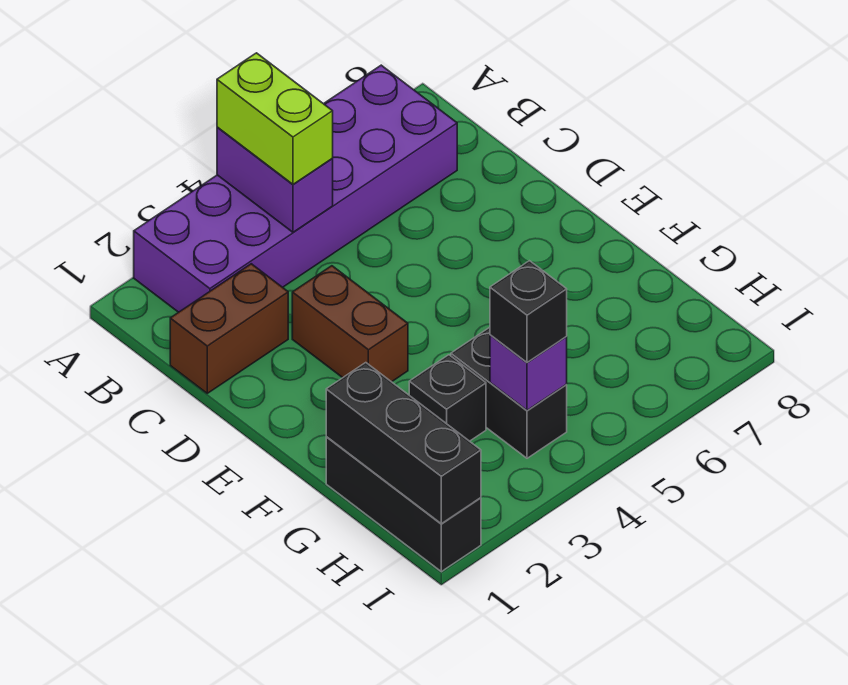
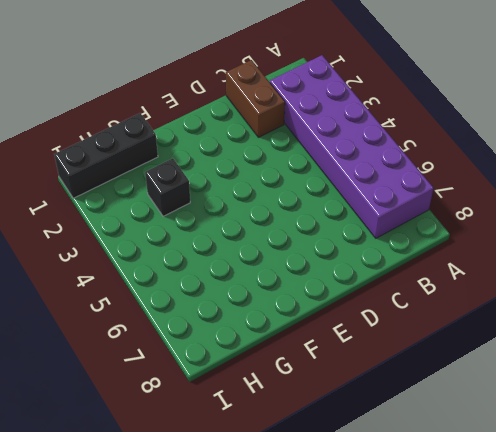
none -> brown brick D3:E3 level 1
none -> black brick G4:H4 level 1

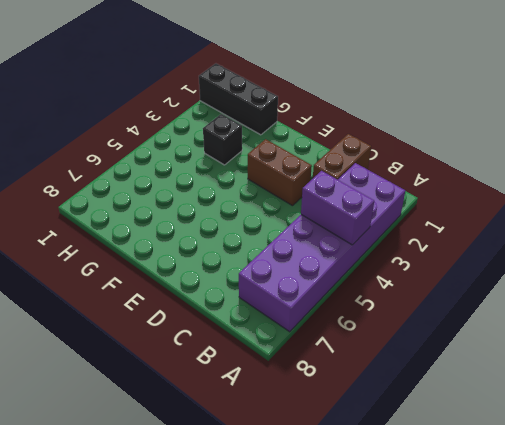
none -> black brick G4:H4 level 1
none -> black brick G1:I1 level 2

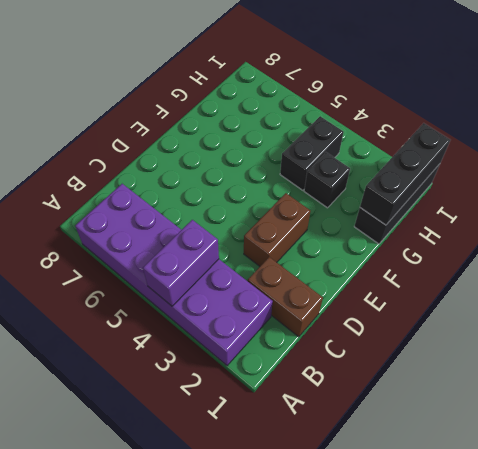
none -> purple brick H4 level 2
none -> lime brick A4:B4 level 3

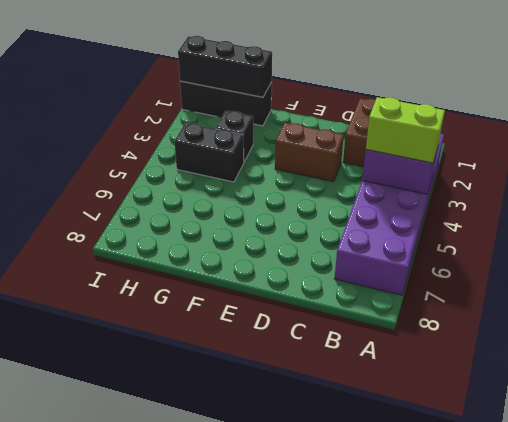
none -> purple brick H4 level 2
none -> black brick H4 level 3

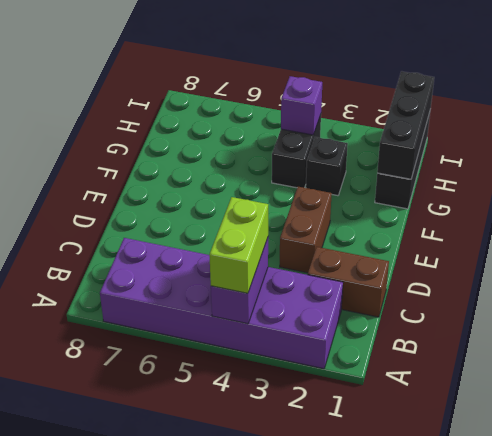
none -> black brick H4 level 3

